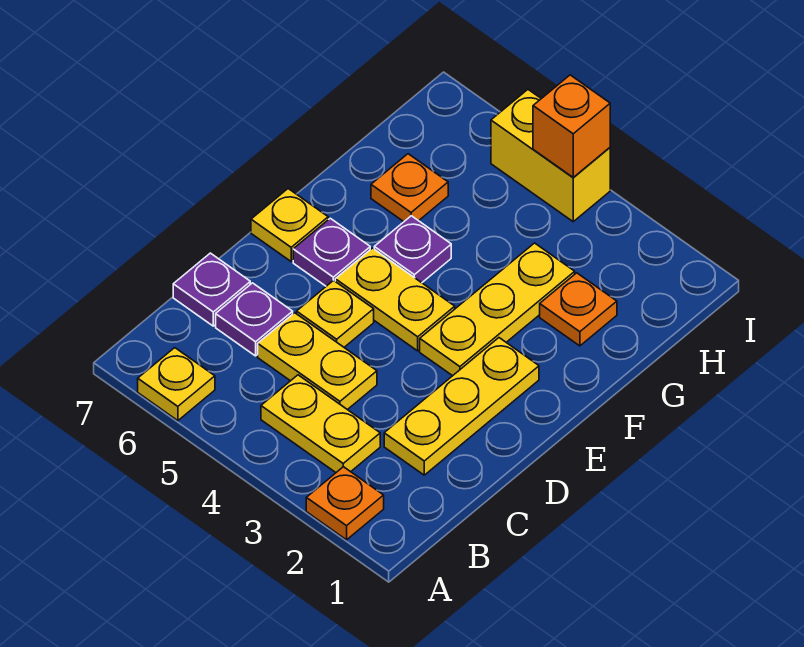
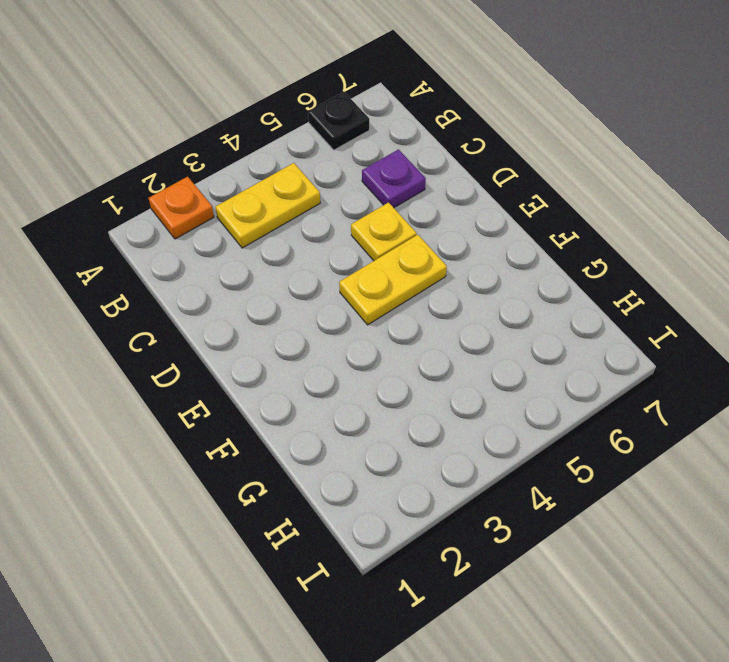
black plate A6 level 1 -> yellow plate A6 level 1
none -> yellow plate C2:E2 level 1
none -> yellow plate C4:C5 level 1
none -> purple plate C7 level 1

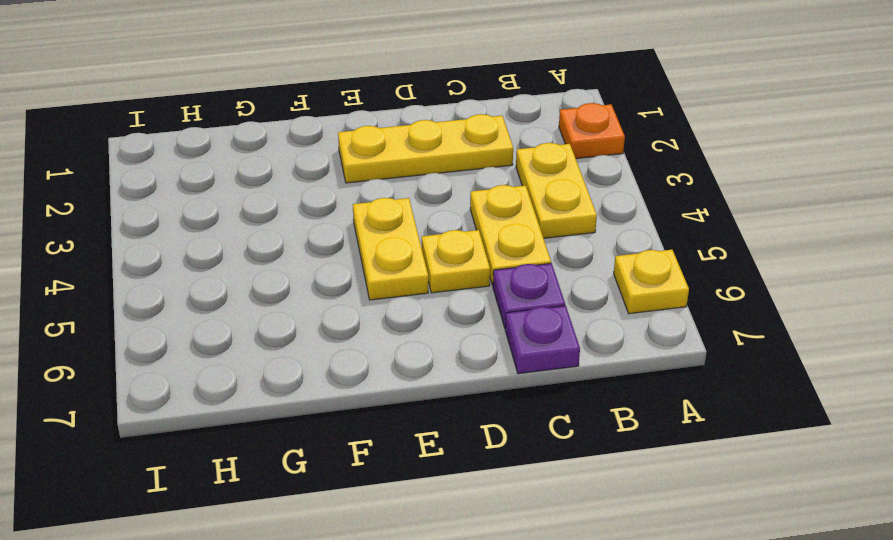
none -> yellow plate E3:G3 level 1
none -> purple plate E6 level 1
none -> yellow plate E7 level 1

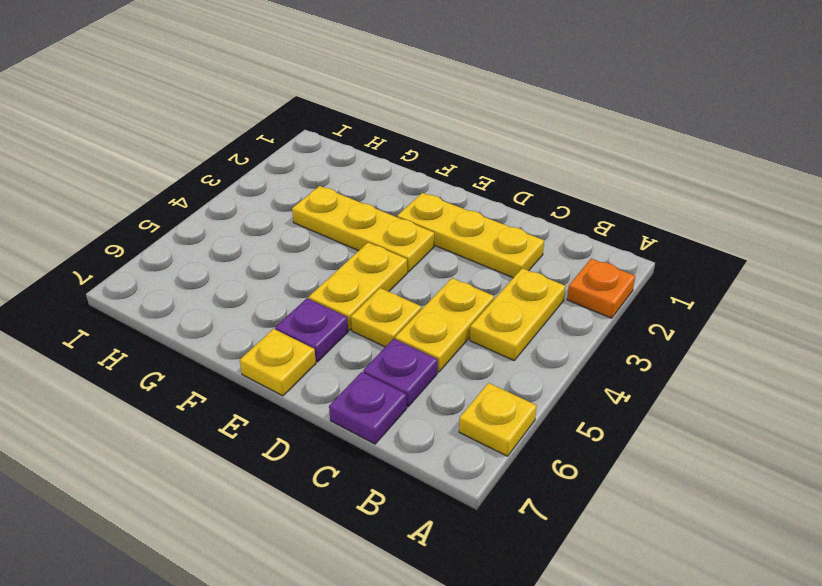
none -> purple plate F5 level 1
none -> orange plate G2 level 1
none -> orange plate G6 level 1

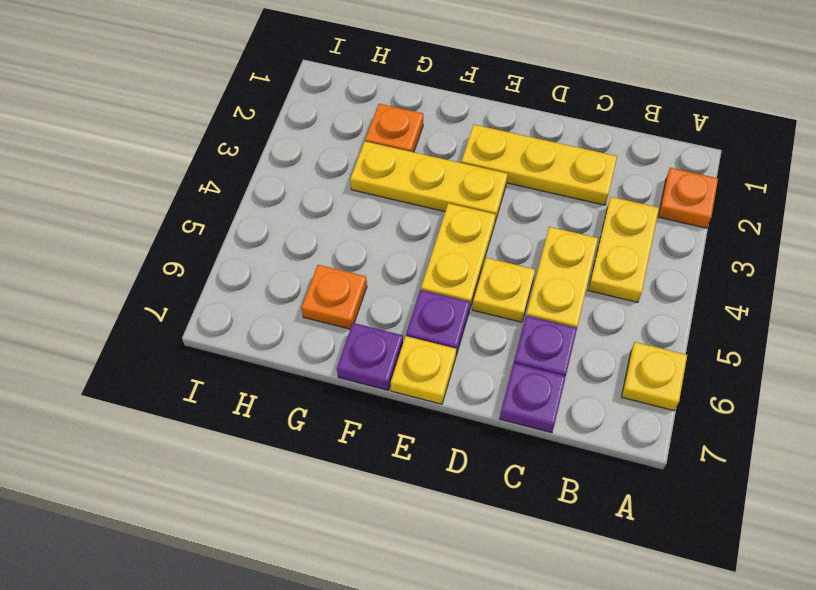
purple plate F7 level 1 -> purple plate F5 level 1
none -> yellow brick I4:I5 level 1
none -> orange brick I4 level 2

